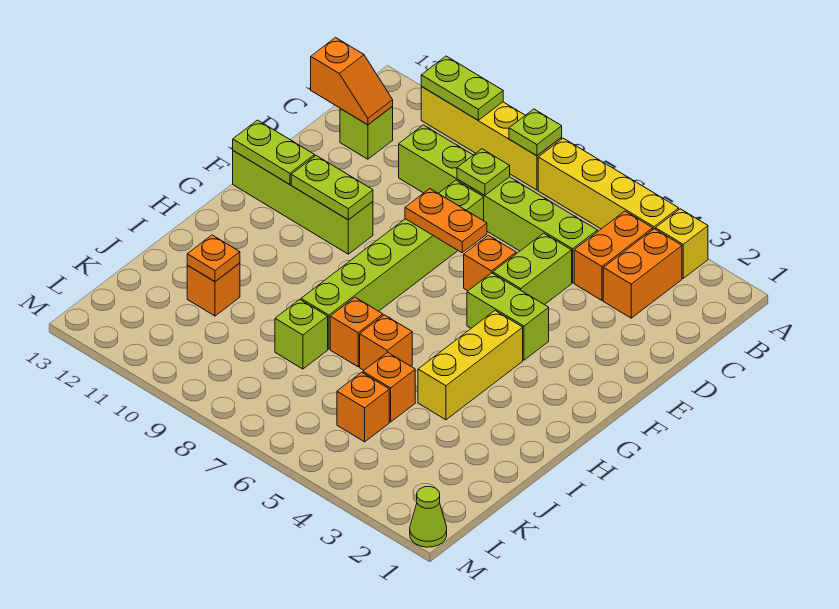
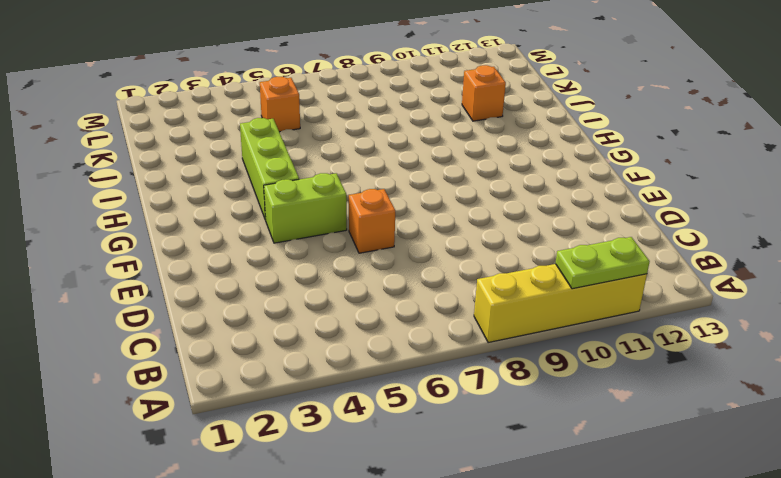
lime brick G4:I4 level 1 -> yellow brick G4:I4 level 1
none -> yellow brick A3 level 1
none -> yellow brick A4:A7 level 1
none -> orange brick B3:C3 level 1

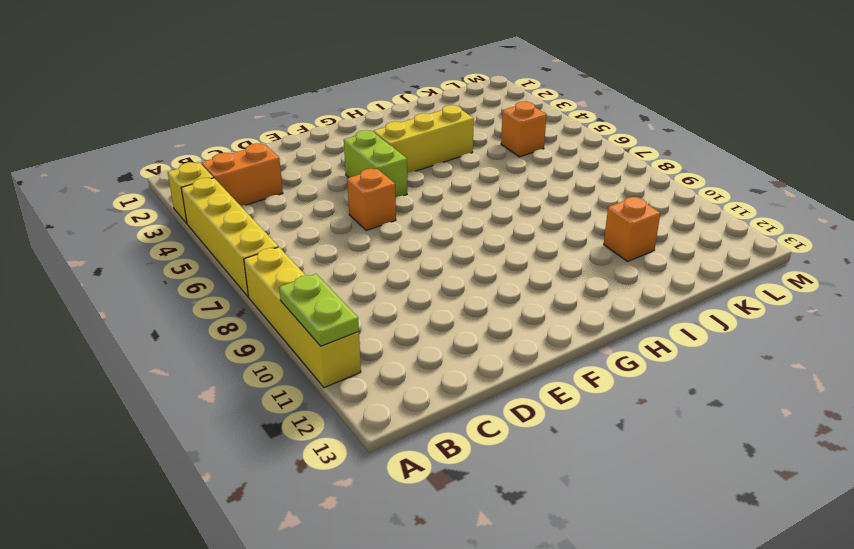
none -> orange brick B4:C4 level 1
none -> lime brick C5:C10 level 1
none -> lime brick C12 level 1

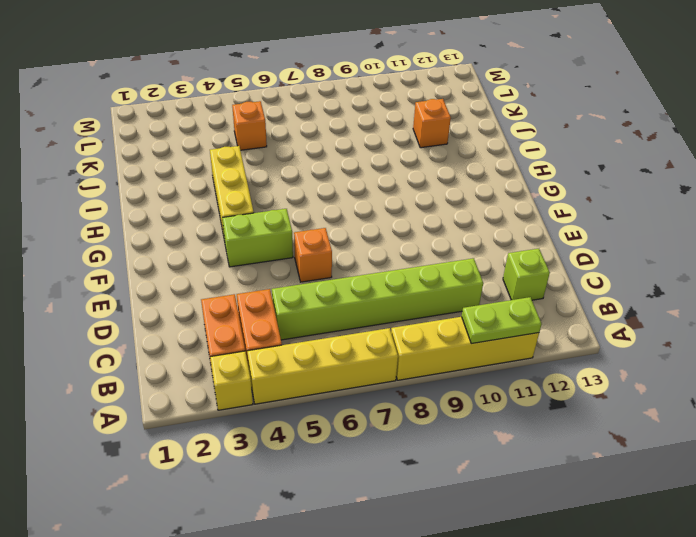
none -> lime brick D5:E5 level 1
none -> lime brick D8:I8 level 1
none -> lime brick F10:F13 level 1

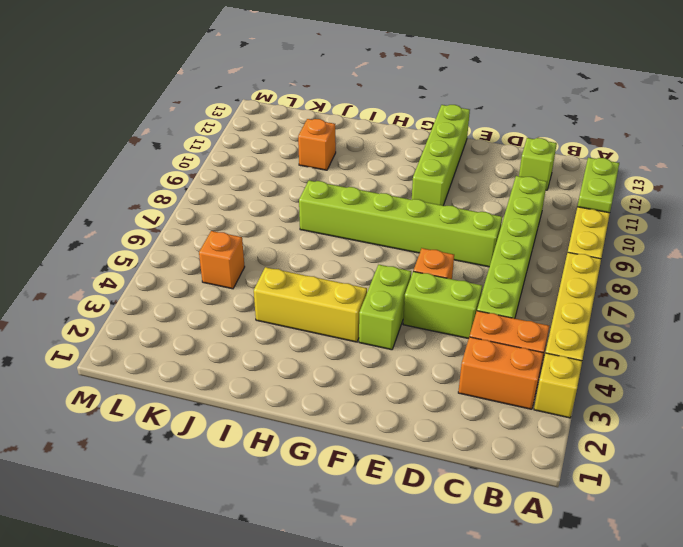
none -> orange brick I6 level 1
none -> orange brick I7 level 1
none -> orange brick J5 level 1

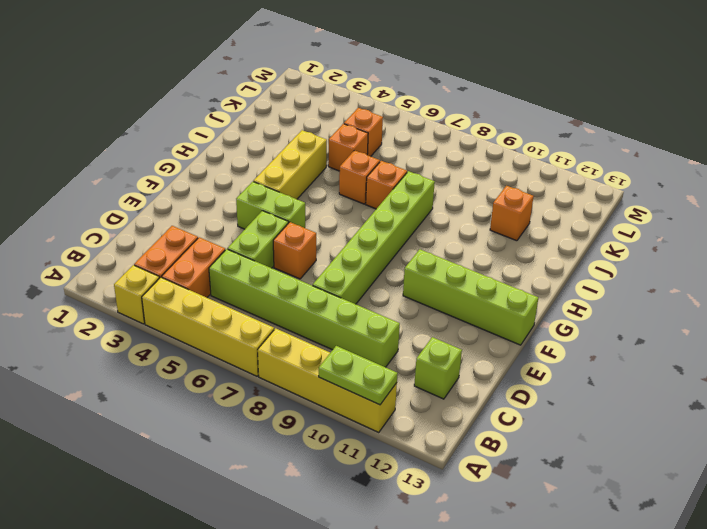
none -> lime brick J8 level 1
none -> lime cone M1 level 1
none -> lime plate A8 level 2

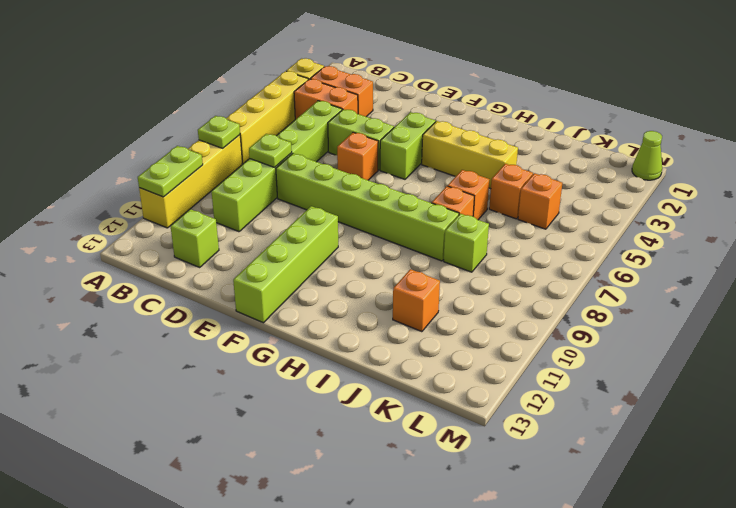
none -> orange slope C12:C13 level 2 top 13
none -> orange plate E7:E8 level 2
none -> lime plate F10:F11 level 2

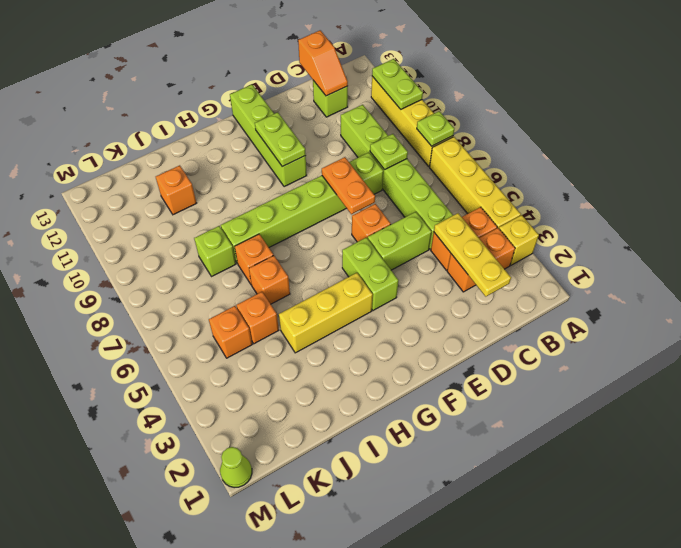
yellow plate C2:C4 level 2 -> none
none -> lime plate F12:F13 level 2
none -> orange plate J11 level 2

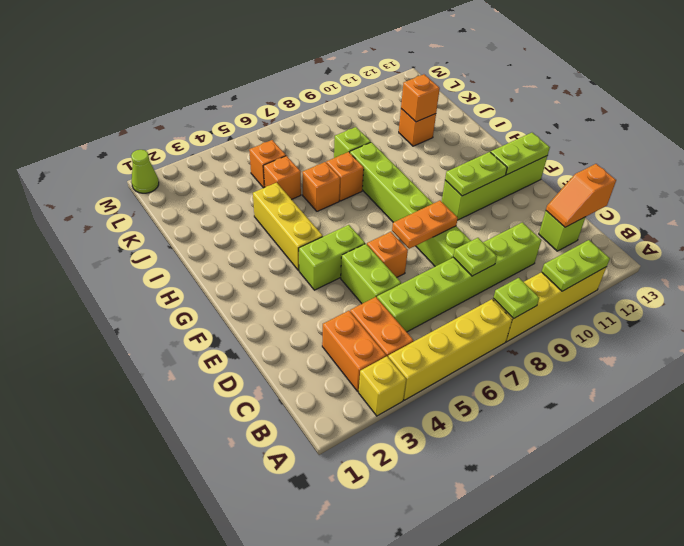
orange brick J11 level 2 -> orange plate J11 level 2

